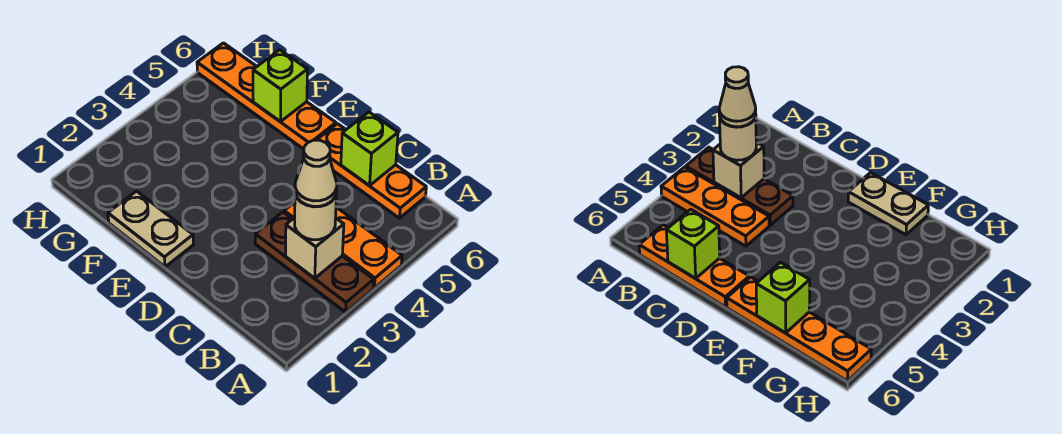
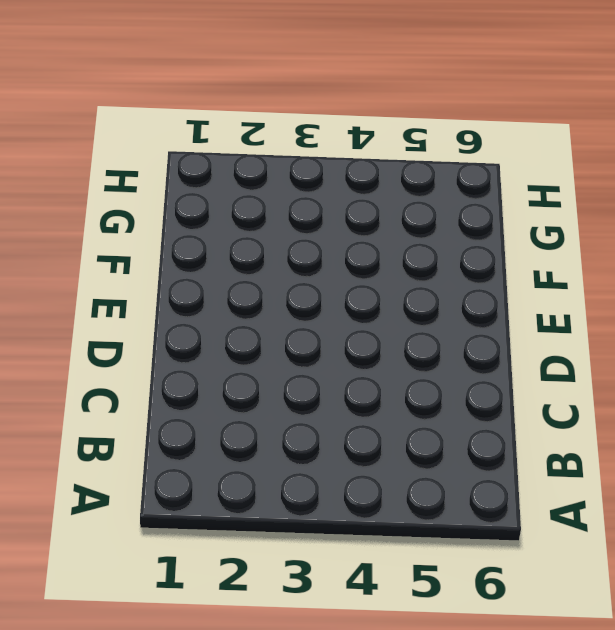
none -> brown plate A3:C3 level 1
none -> orange plate A4:C4 level 1

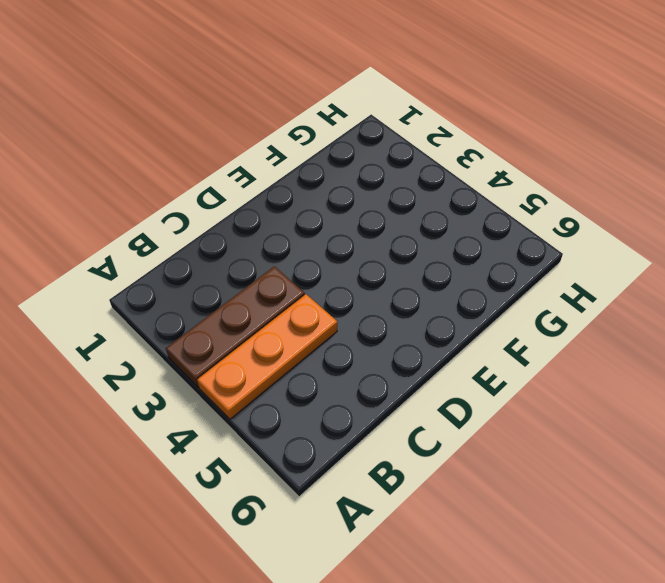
none -> orange plate B6:D6 level 1
none -> tan plate E1:F1 level 1

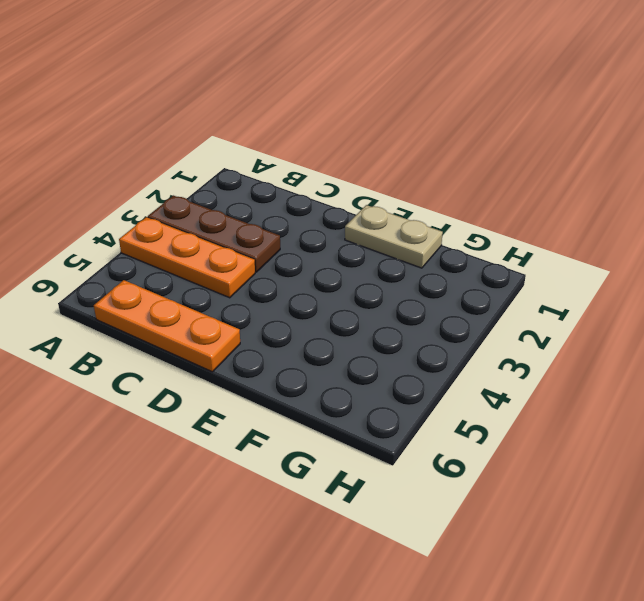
none -> orange plate E6:H6 level 1
none -> tan brick B3 level 2

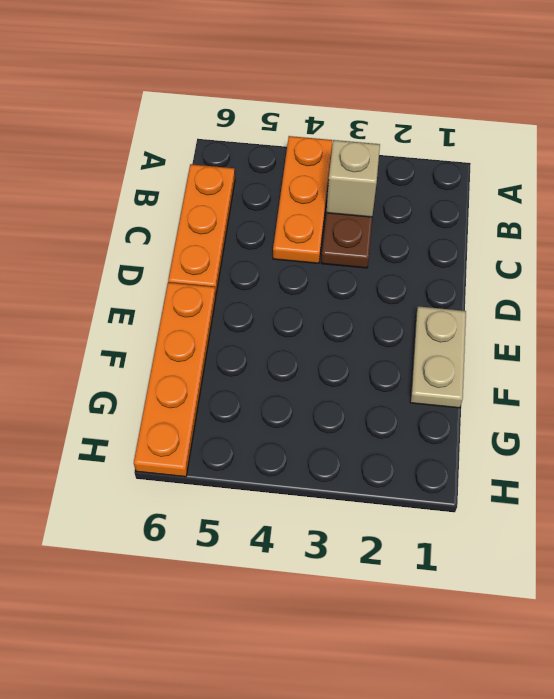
none -> lime brick C6 level 2
none -> lime brick F6 level 2

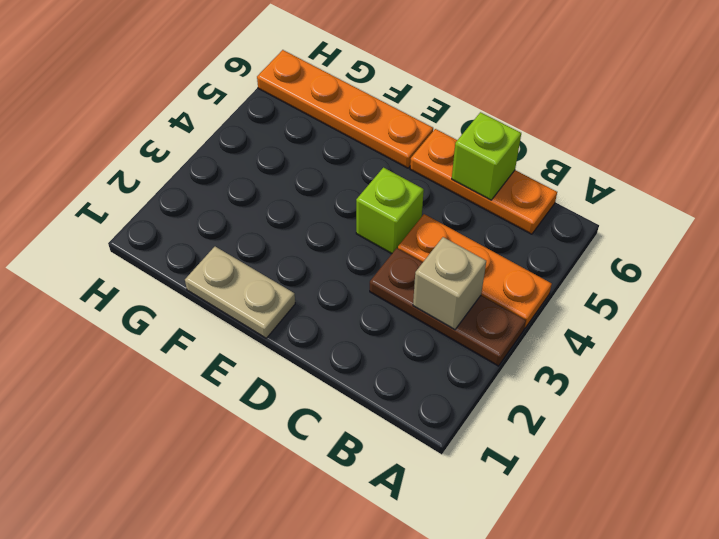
lime brick D4 level 1 -> lime brick F6 level 2
none -> tan round brick B3 level 3
none -> tan cone B3 level 4

